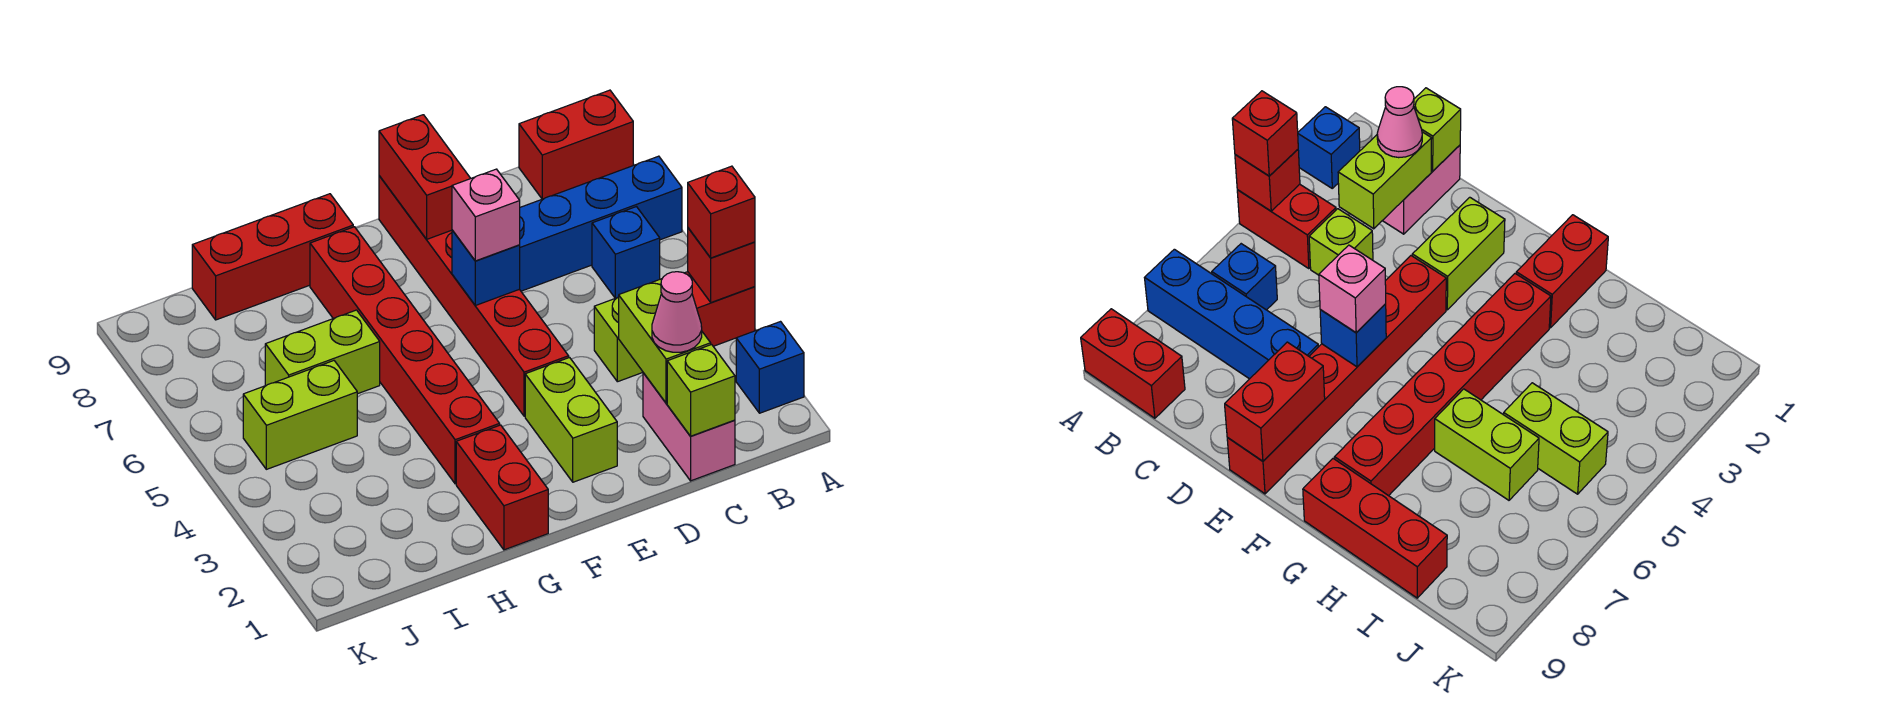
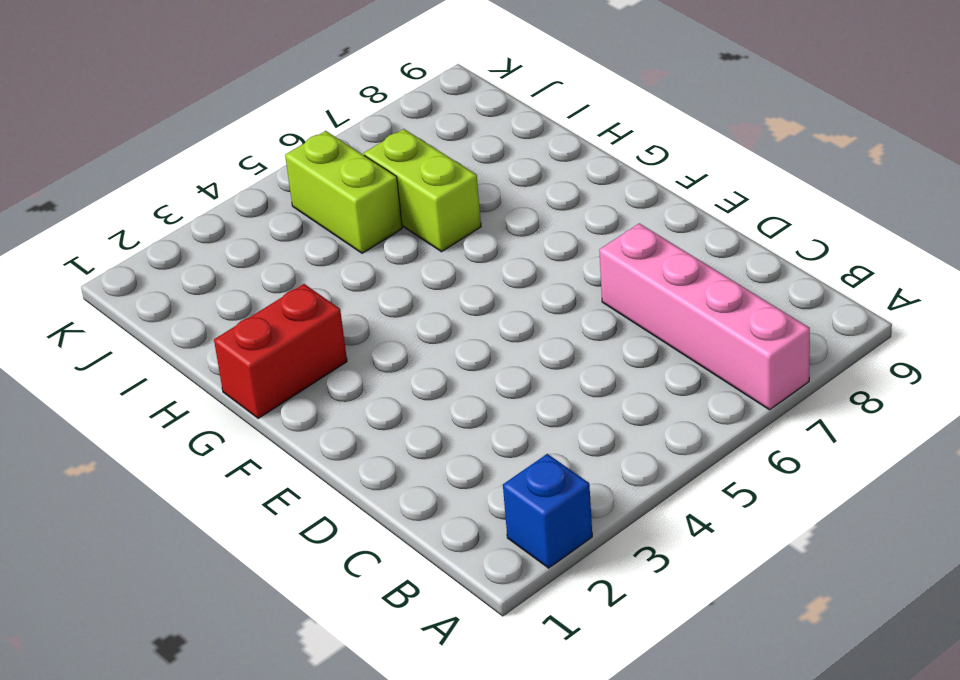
pink brick A7:D7 level 1 -> blue brick A7:D7 level 1
none -> red brick A4:B4 level 1
none -> red brick A9:B9 level 1
none -> blue brick B6 level 1

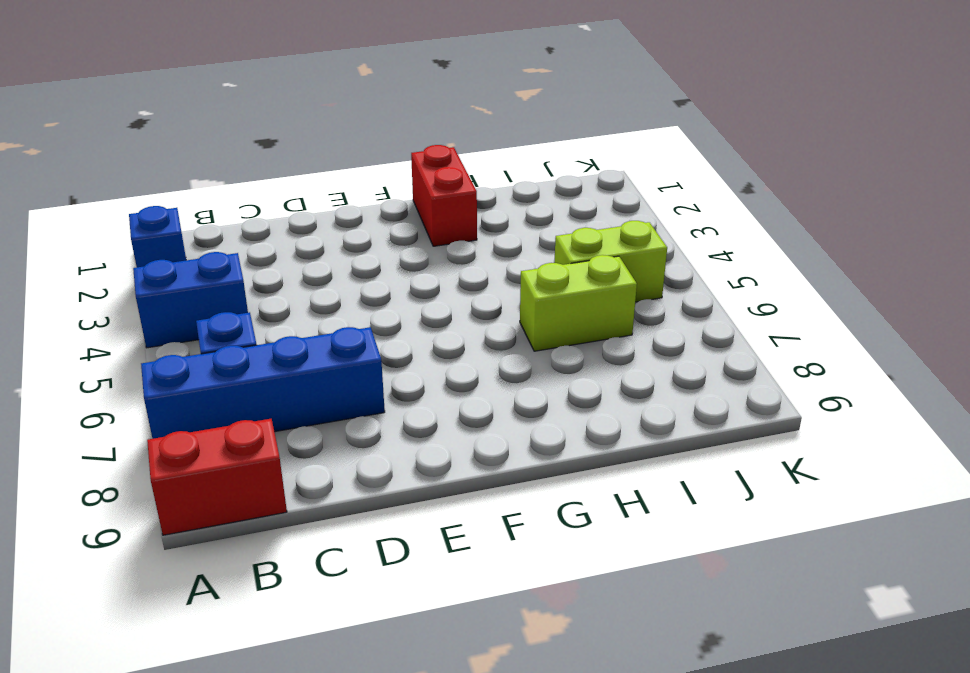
blue brick A4:B4 level 1 -> red brick A4:B4 level 1
none -> pink brick C1:C2 level 1
none -> lime brick C4 level 1
none -> lime brick E2:E3 level 1

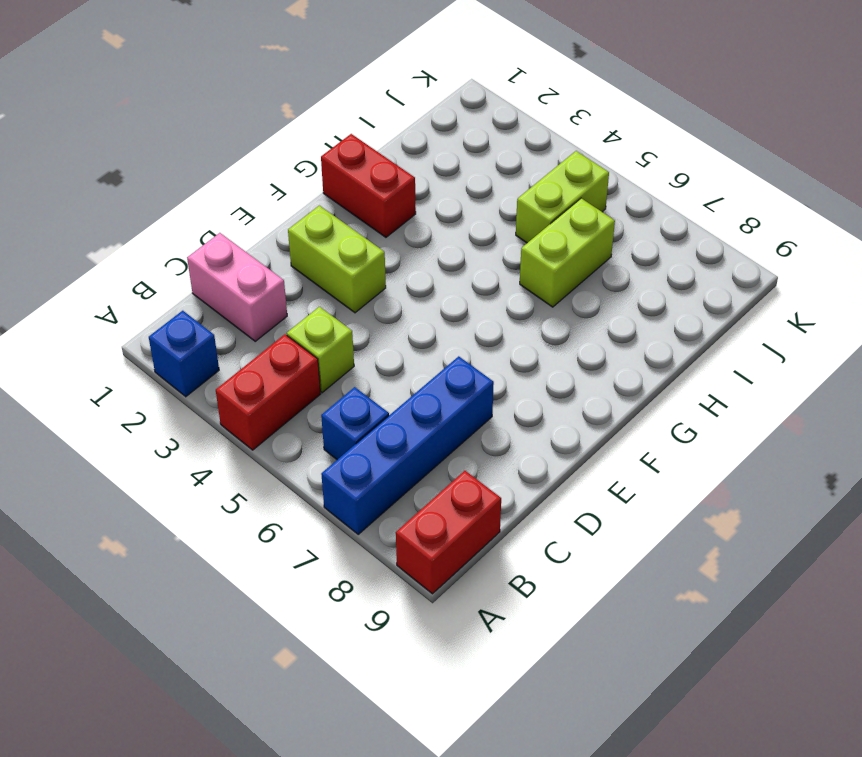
none -> red brick E4:E9 level 1
none -> red brick G3:G8 level 1
none -> red brick G9:I9 level 1

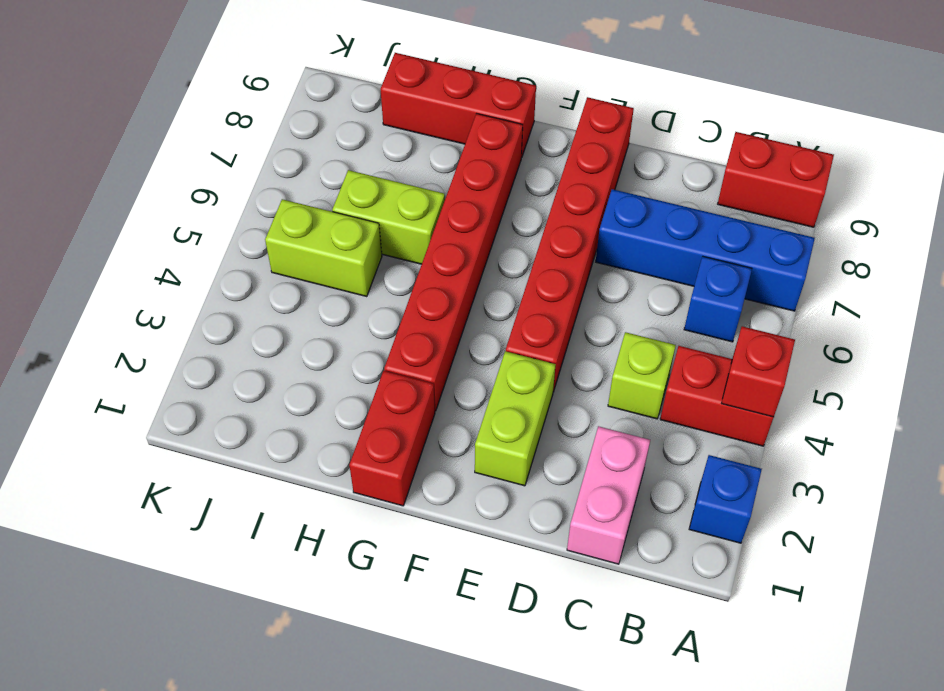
none -> lime brick C1 level 2
none -> lime brick C2:C3 level 2
none -> blue brick E6 level 2

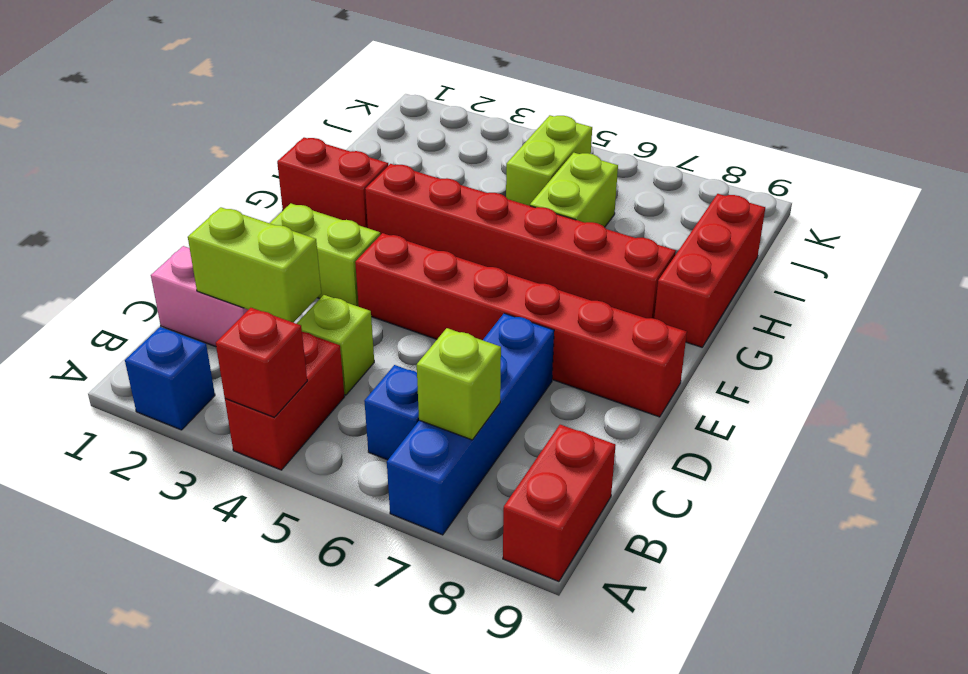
lime brick B7 level 2 -> lime brick C1 level 2
none -> blue brick E6 level 2
none -> red brick E8:E9 level 2
none -> red brick A4 level 3

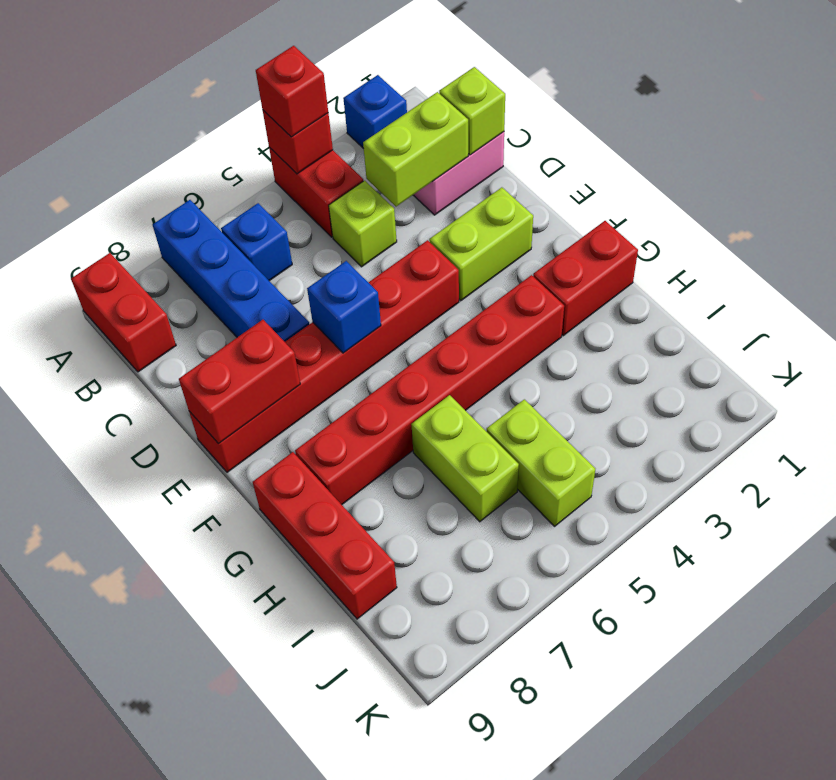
none -> pink cone C2 level 3
none -> pink brick E6 level 3

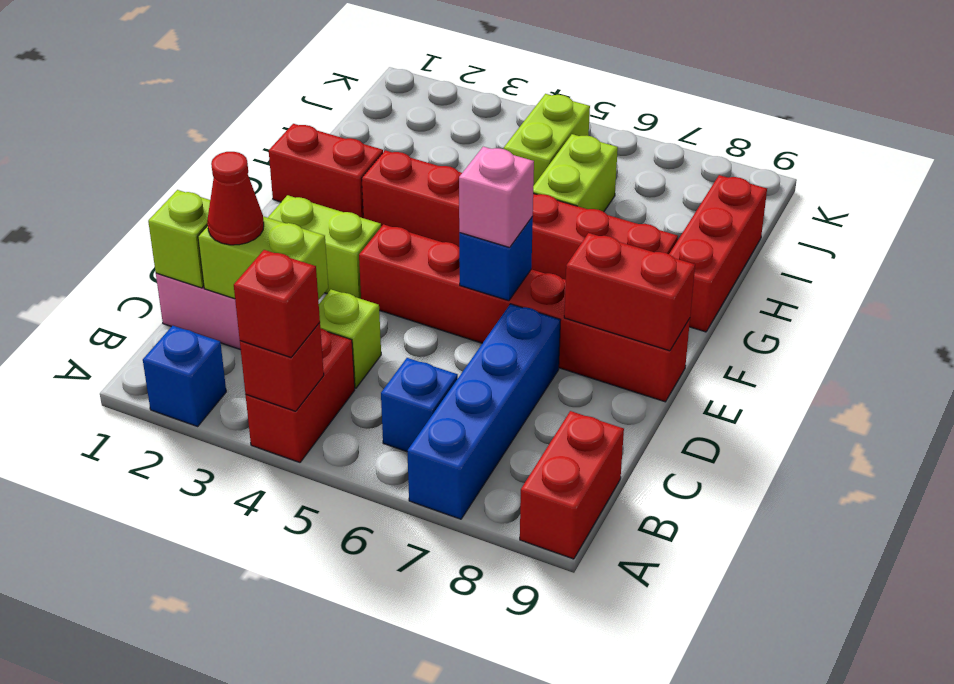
red cone C2 level 3 -> pink cone C2 level 3

